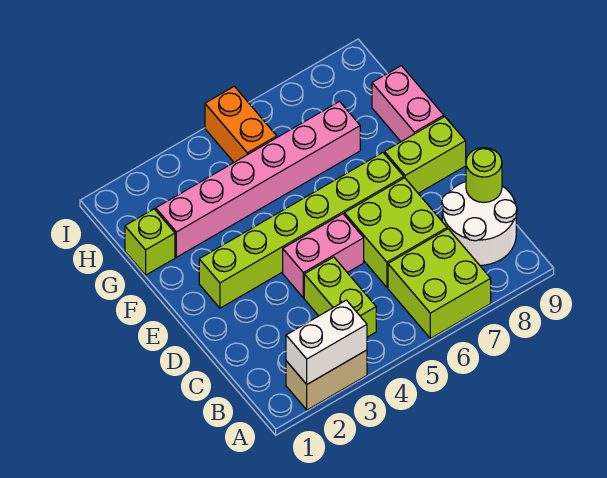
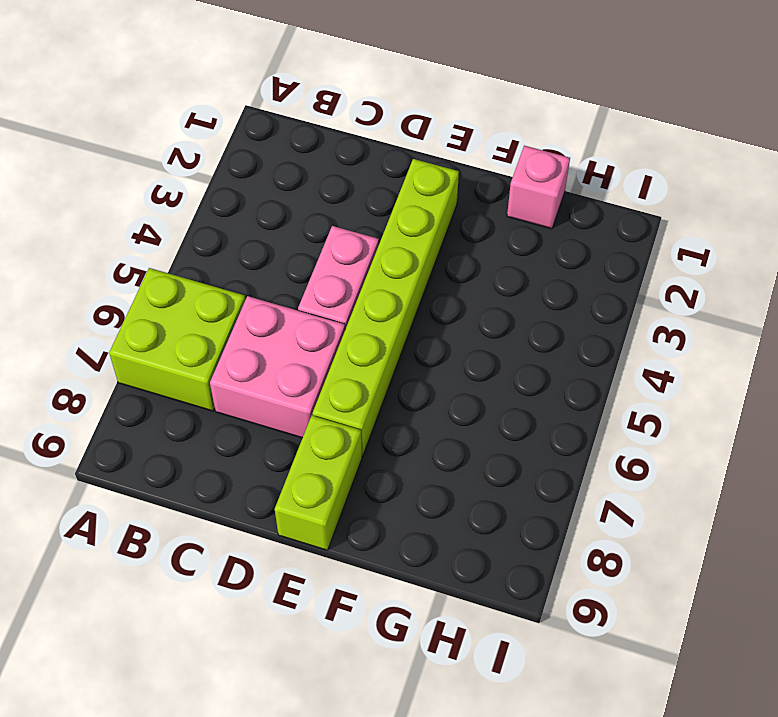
pink brick C6:D7 level 1 -> lime brick C6:D7 level 1
pink brick G1 level 1 -> lime brick G1 level 1
none -> tan brick A2:A3 level 1
none -> lime brick B4:C4 level 1
none -> white round brick B8:C9 level 1

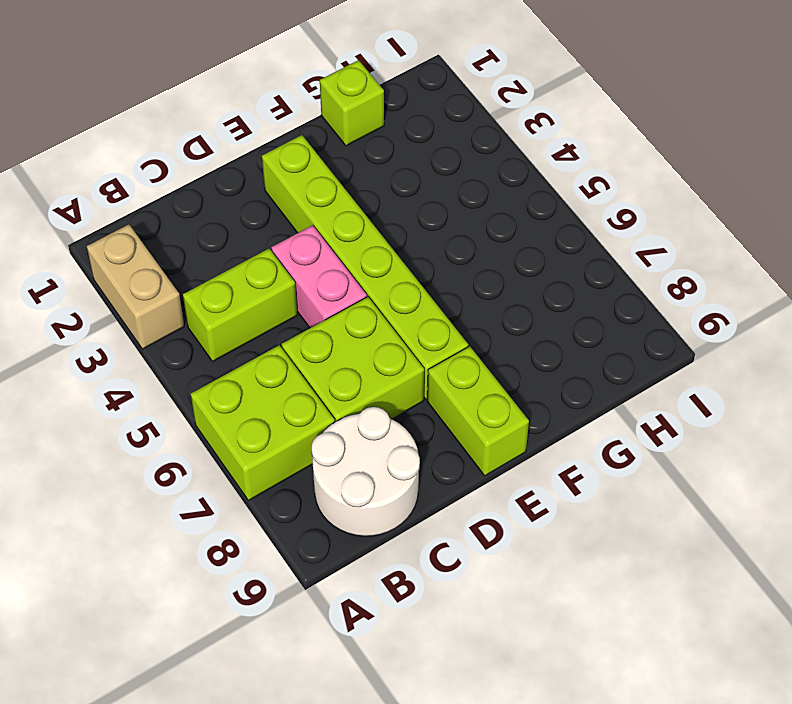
none -> pink brick F9:G9 level 1
none -> pink brick G2:G7 level 1
none -> orange brick H5:I5 level 1

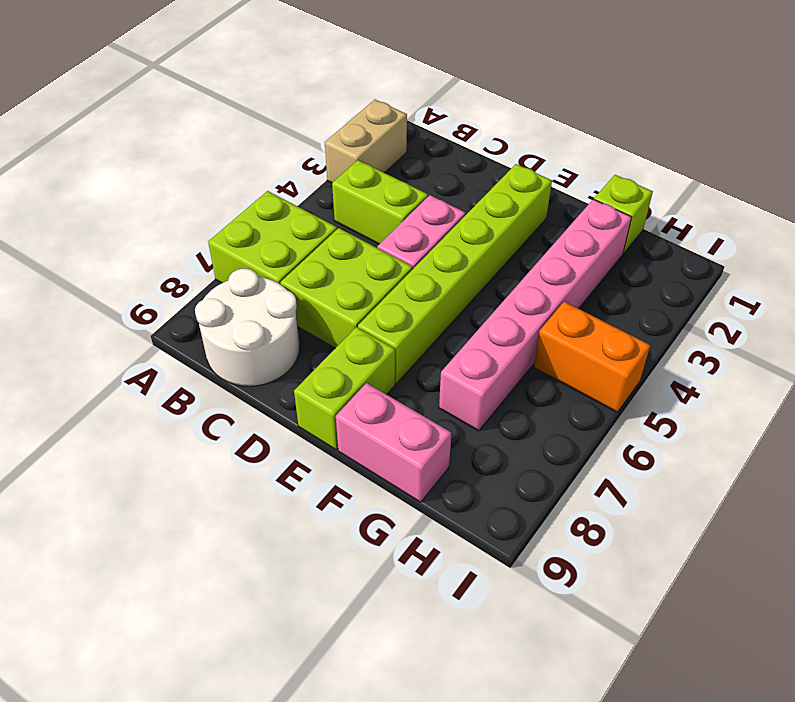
none -> white brick A2:A3 level 2
none -> lime round brick C9 level 2

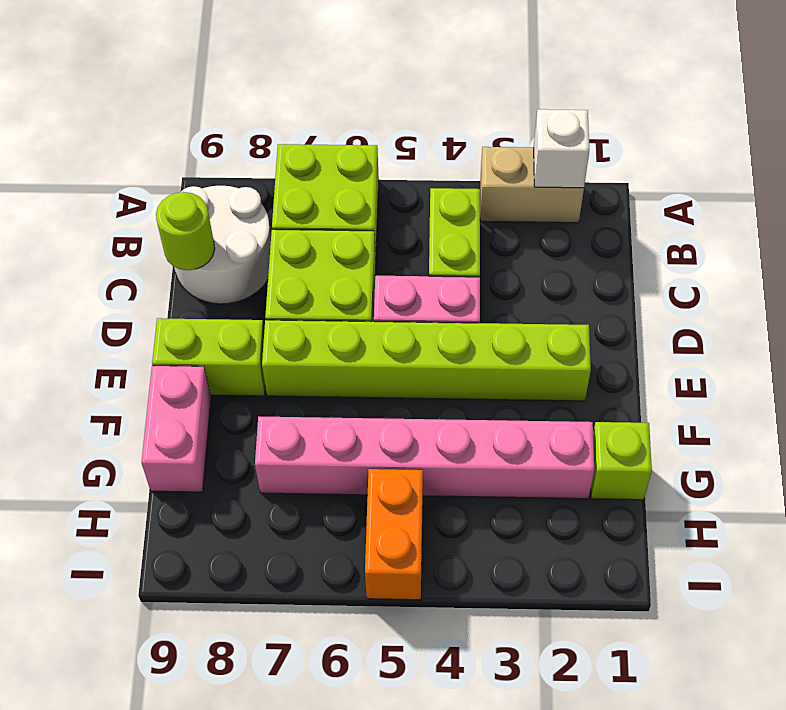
white brick A2 level 2 -> white brick A2:A3 level 2

